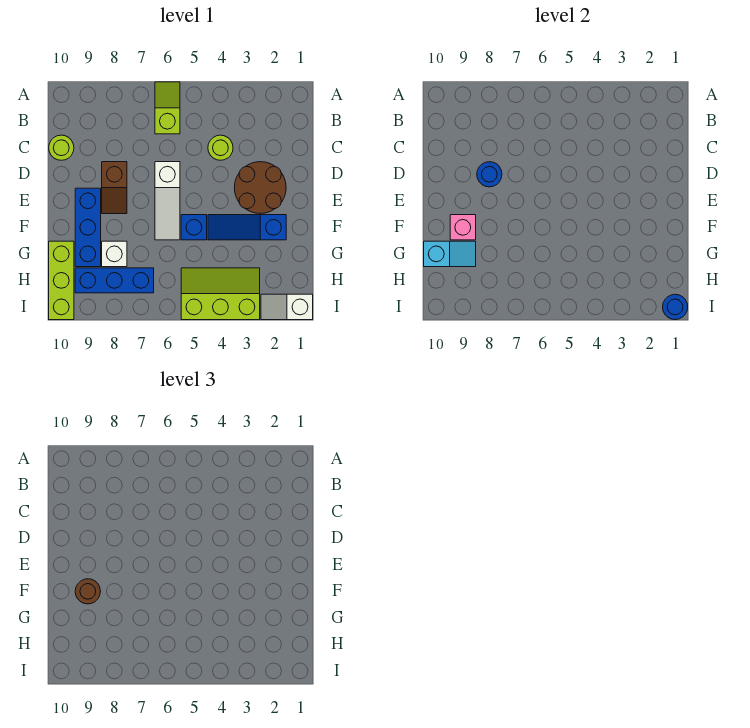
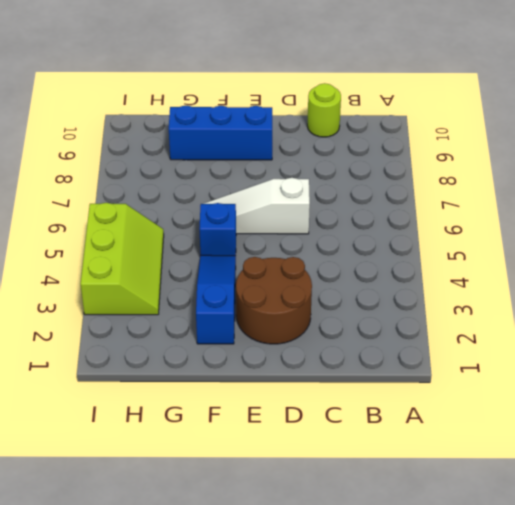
none -> lime slope A6:B6 level 1 top B
none -> lime round brick C4 level 1
none -> brown slope D8:E8 level 1 top D

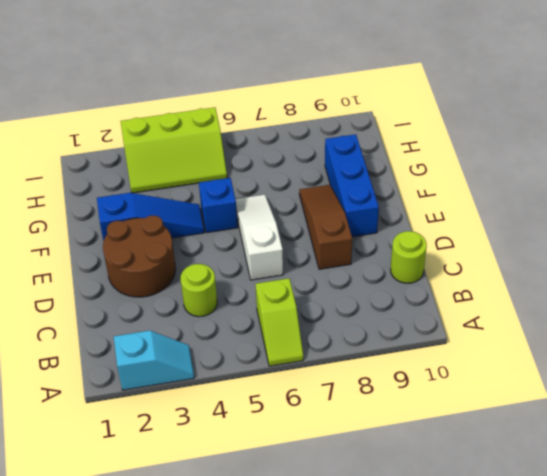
cyan slope A2:A3 level 1 top 2 -> cyan slope G9:G10 level 2 top 10
brown slope D8:F8 level 1 top D -> brown slope D8:E8 level 1 top D
none -> white brick G8 level 1
none -> lime brick G10:I10 level 1
none -> blue brick H7:H9 level 1

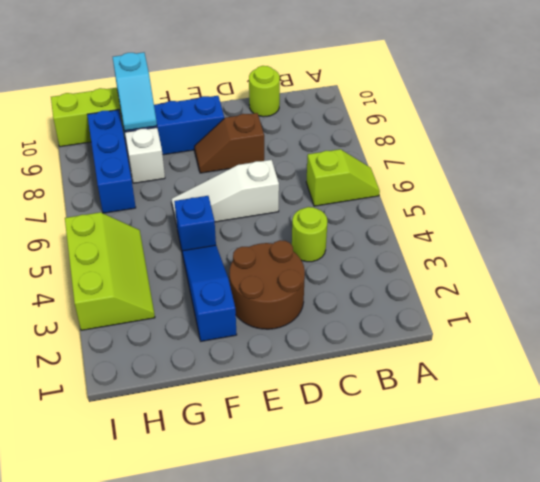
none -> white slope I1:I2 level 1 top 1
none -> blue round brick D8 level 2
none -> pink brick F9 level 2

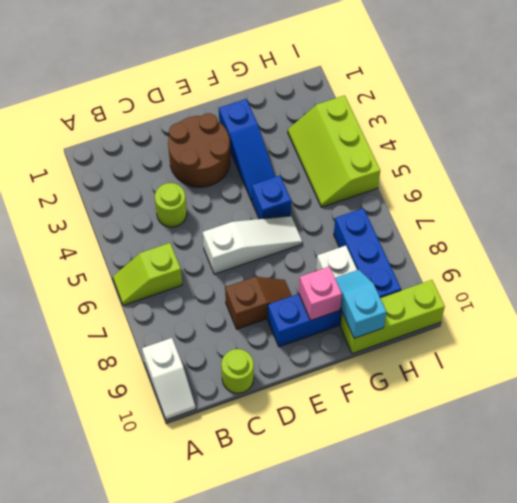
white slope A9:A10 level 1 top 9 -> white slope I1:I2 level 1 top 1
none -> blue round brick D8 level 2
none -> blue round brick I1 level 2
none -> brown round brick F9 level 3

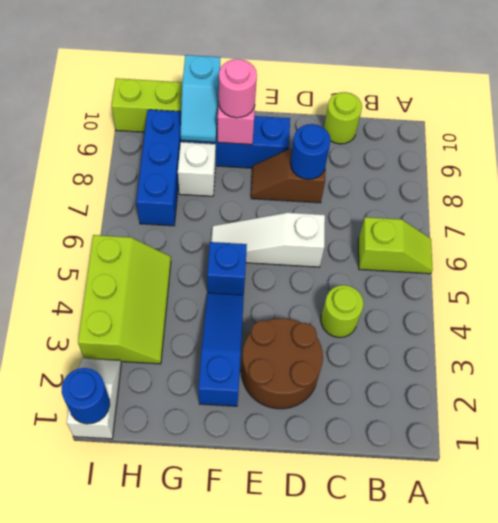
pink round brick F9 level 3 -> brown round brick F9 level 3

